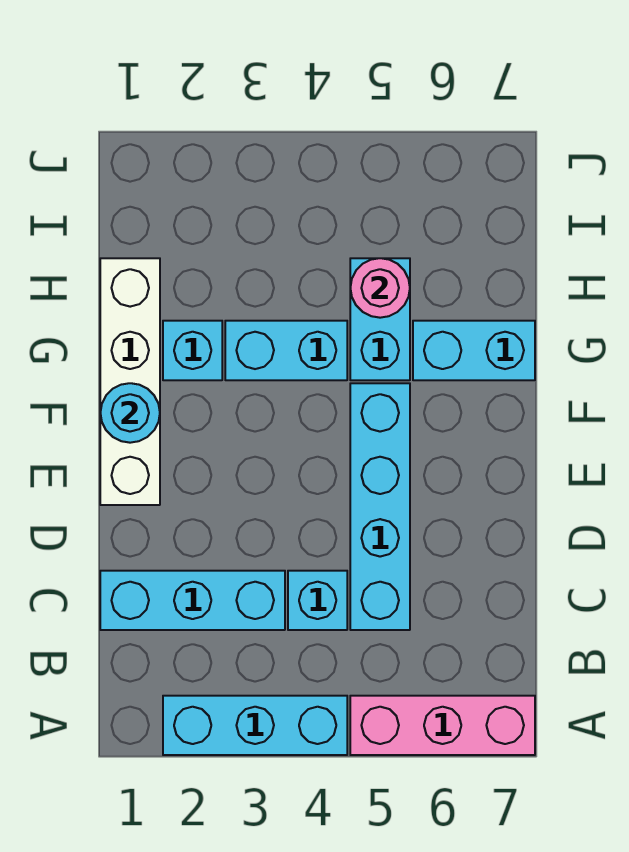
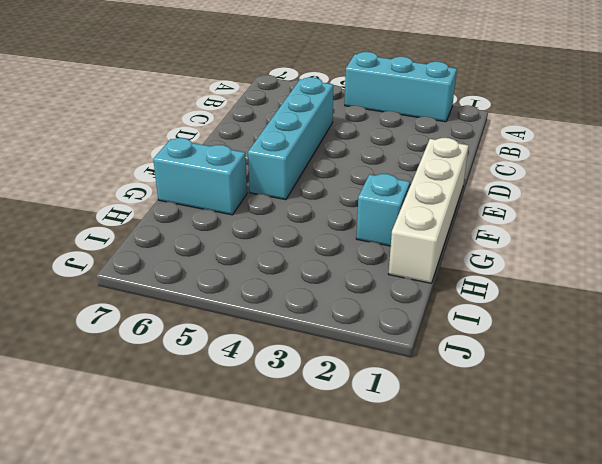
none -> pink brick A5:A7 level 1
none -> cyan brick C1:C3 level 1
none -> cyan brick C4 level 1

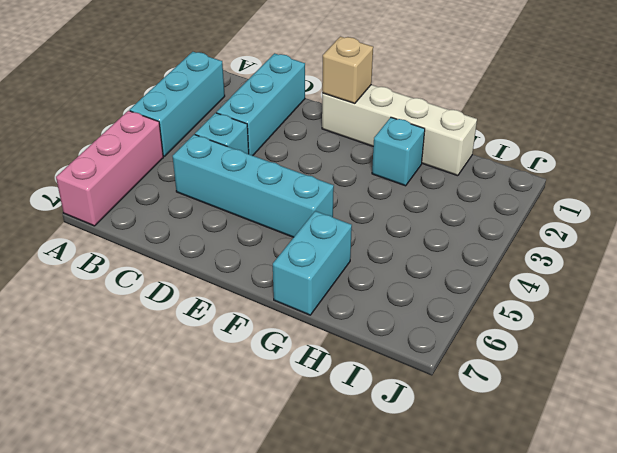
tan brick E1 level 2 -> none
none -> cyan brick G3:G4 level 1
none -> cyan brick G5:H5 level 1
none -> cyan round brick F1 level 2

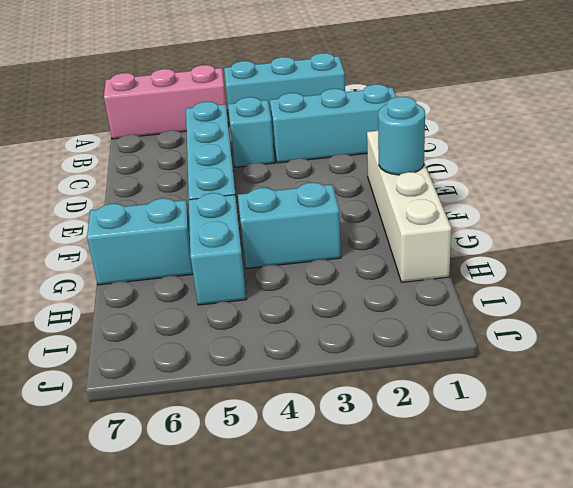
none -> cyan brick G2 level 1
none -> pink round brick H5 level 2

